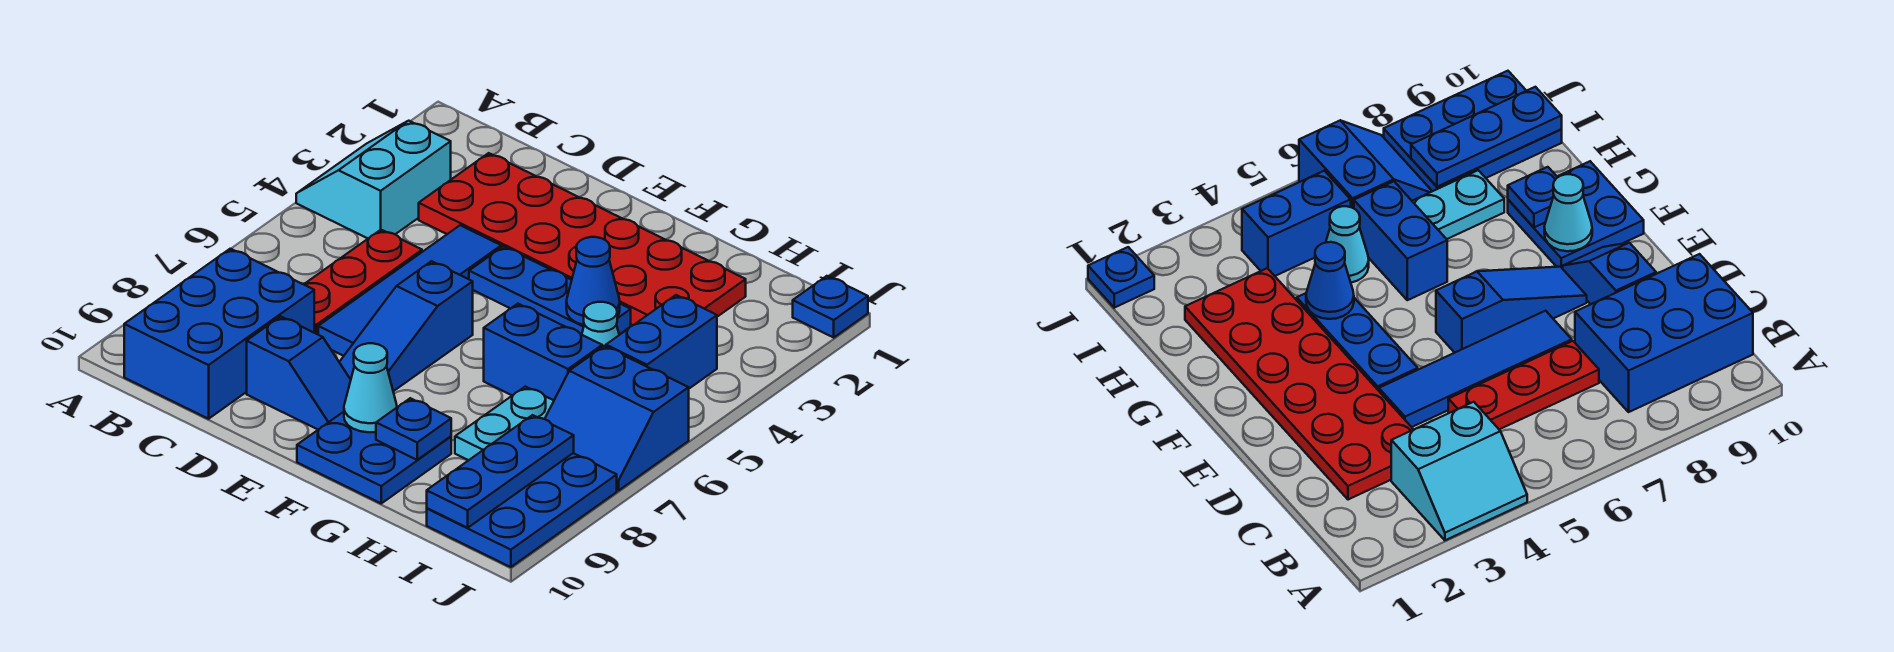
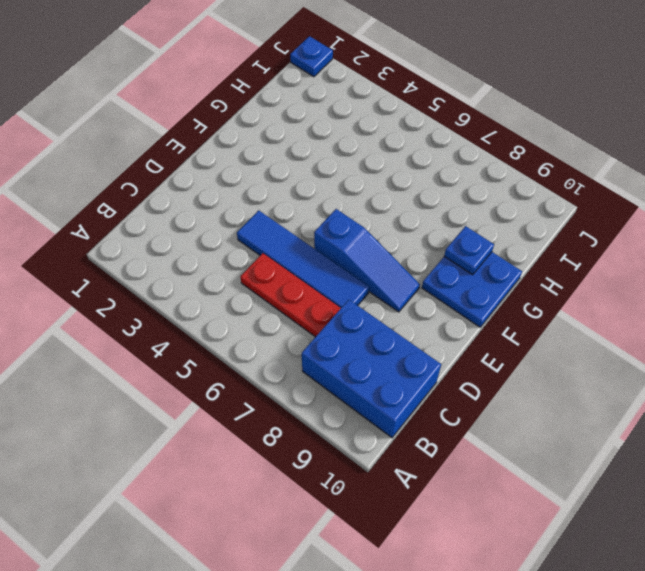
none -> cyan slope A3:B4 level 1 top B
none -> red plate C2:H3 level 1
none -> blue slope D9:E9 level 1 top D

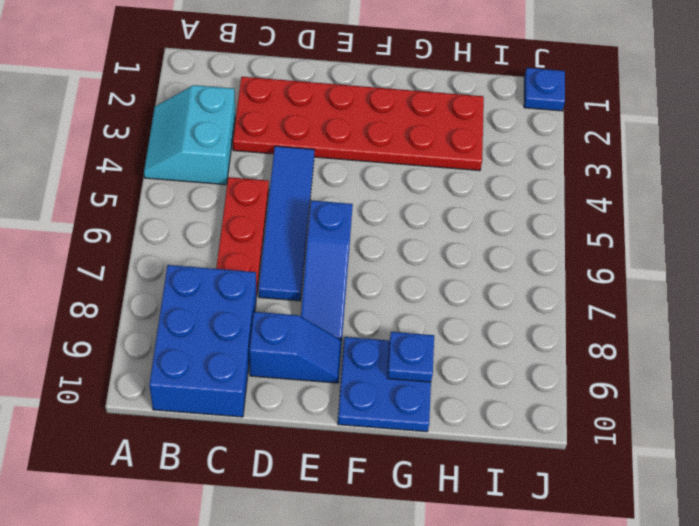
none -> blue plate E4:G4 level 1
none -> blue brick G6:H6 level 1
none -> cyan cone H5 level 1

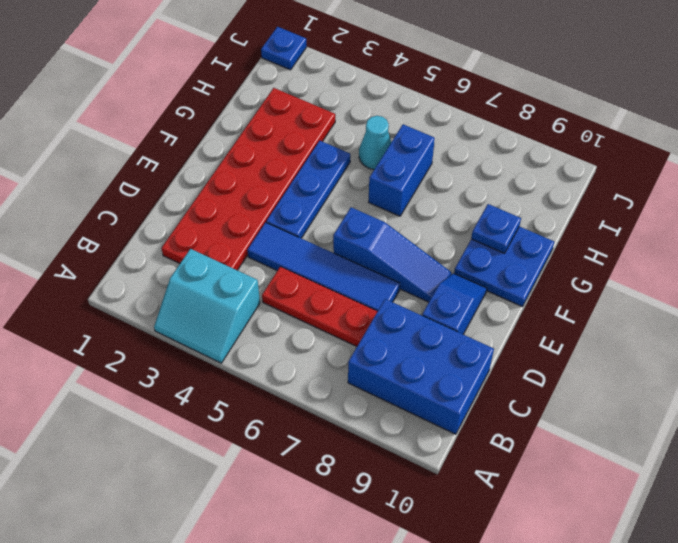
none -> cyan plate H7:H8 level 1
none -> blue brick I4:I5 level 1
none -> blue slope I6:J7 level 1 top 6

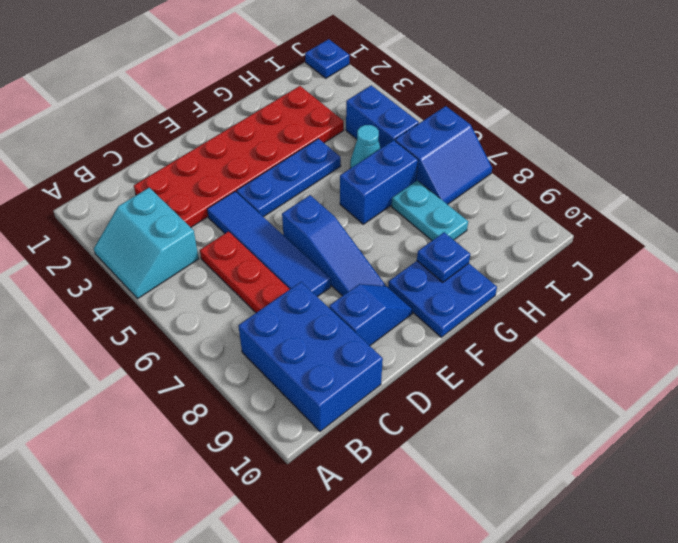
none -> blue plate I8:J10 level 1
none -> cyan cone F9 level 2
none -> blue cone G4 level 2

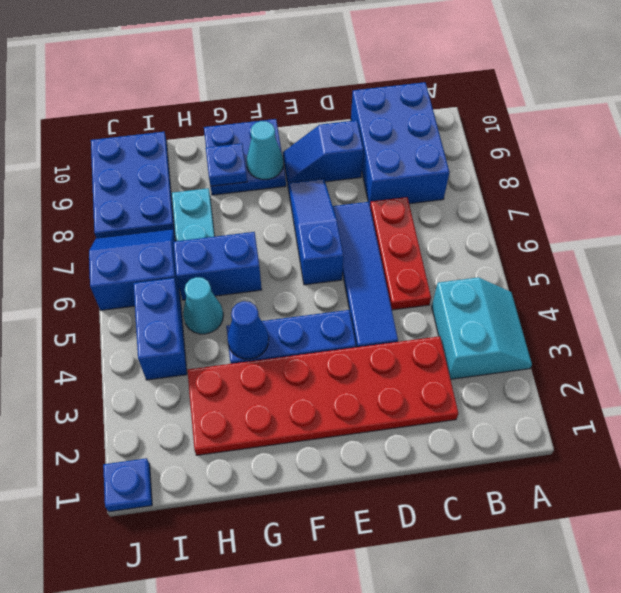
none -> blue plate I8:I10 level 2

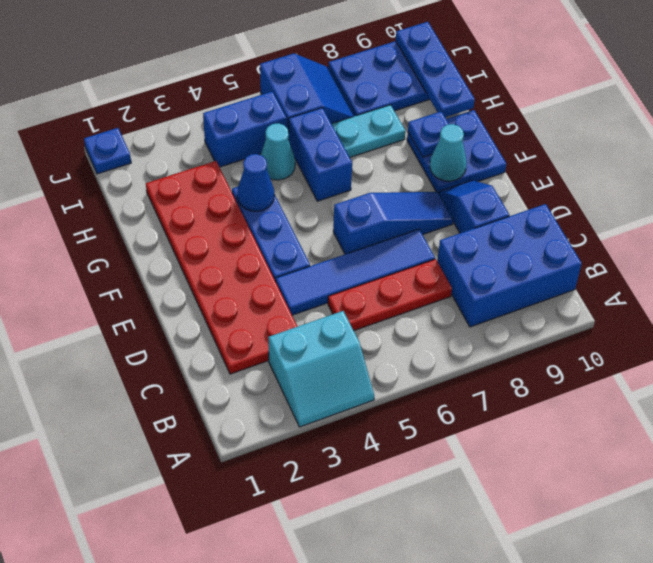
blue plate H10:J10 level 2 -> blue plate I8:I10 level 2

